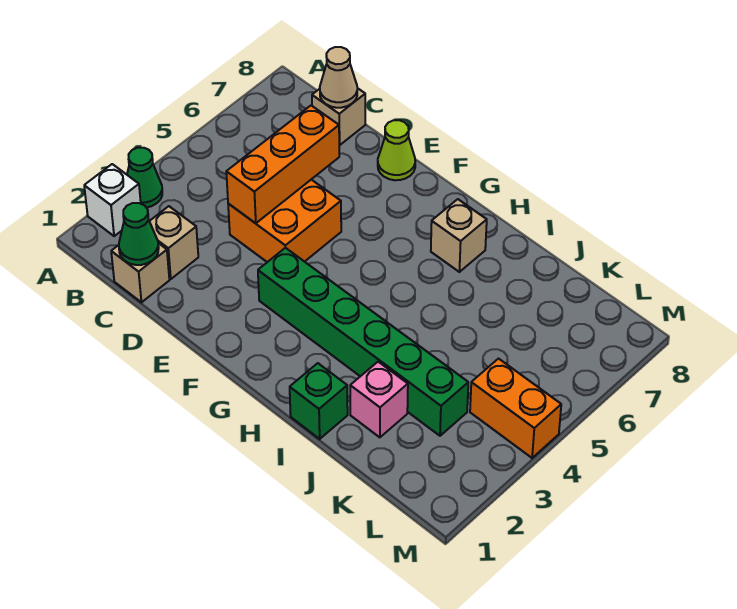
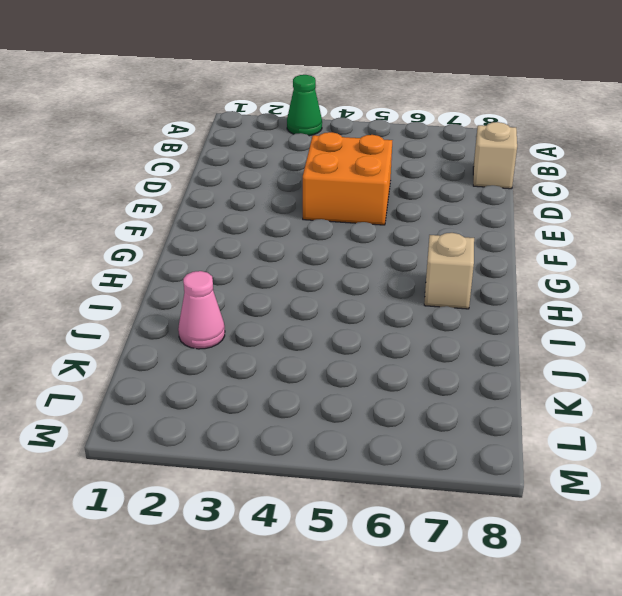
pink cone J2 level 1 -> pink brick J2 level 1
none -> white brick A2 level 1
none -> tan brick C1 level 1
none -> tan brick C2 level 1

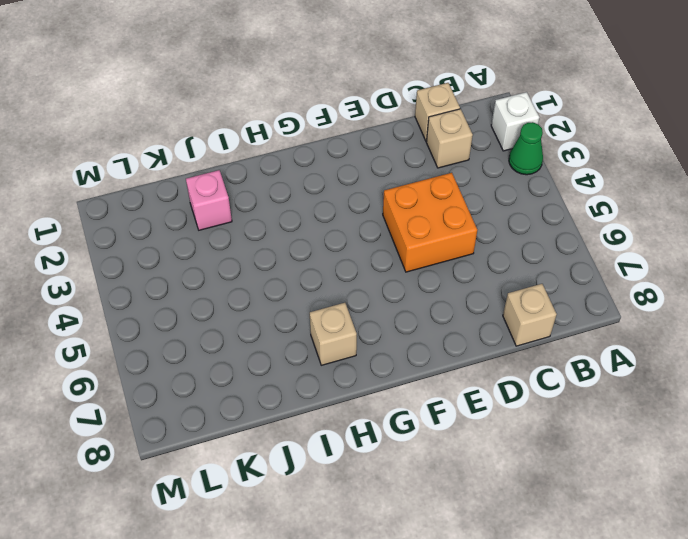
none -> lime cone E8 level 1
none -> green brick F3:K3 level 1
none -> green brick I1 level 1

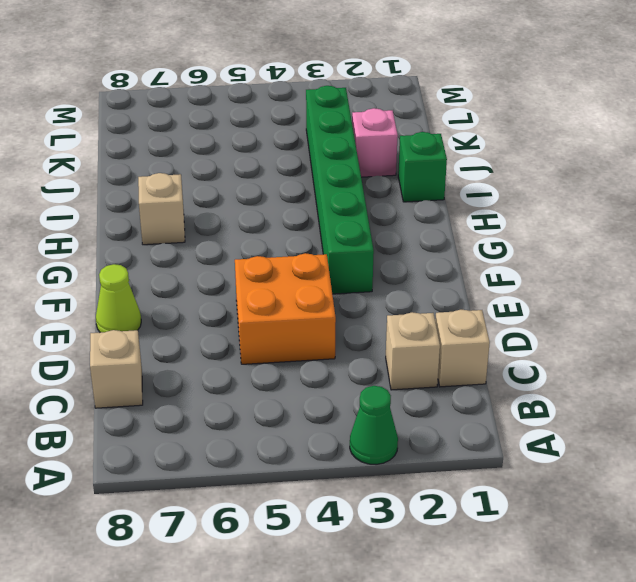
none -> white brick A2 level 1
none -> orange brick L4:M4 level 1
none -> green cone C1 level 2

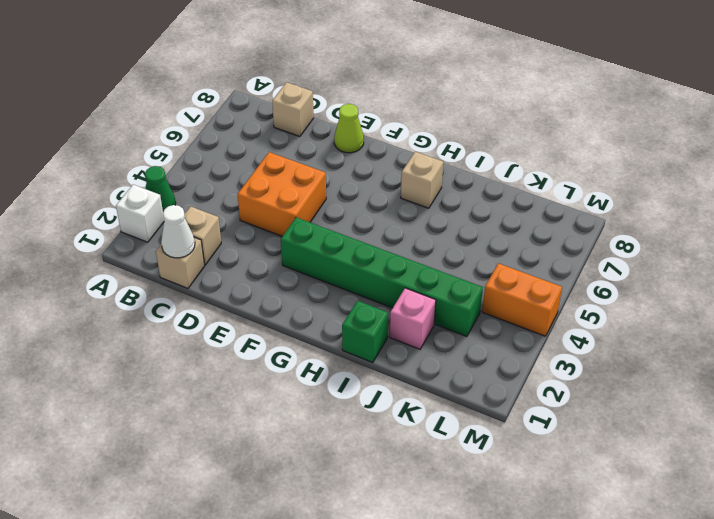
white cone C1 level 2 -> green cone C1 level 2
none -> tan cone C8 level 2
none -> orange brick D4:D6 level 2

